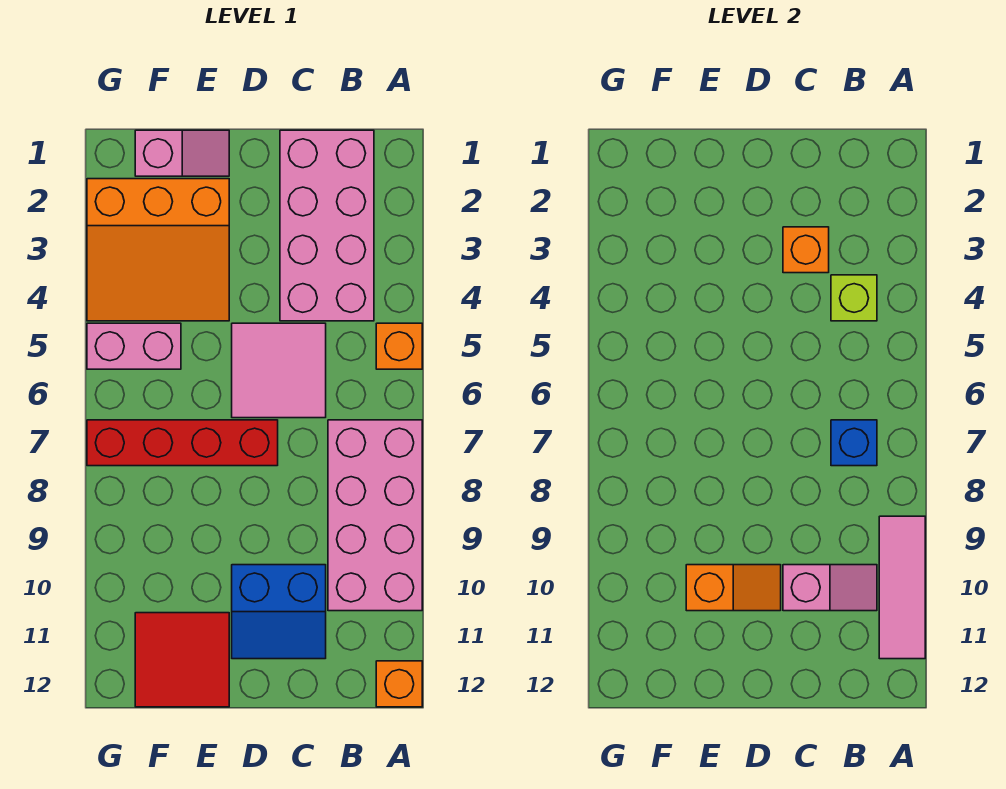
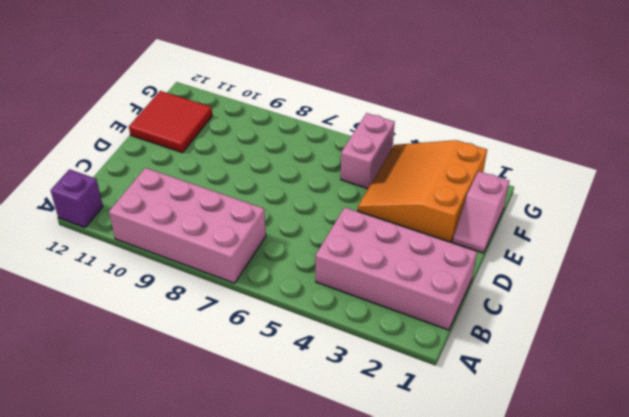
purple brick A12 level 1 -> orange brick A12 level 1
none -> orange brick A5 level 1
none -> pink tile C5:D6 level 1
none -> blue slope C10:D11 level 1 top 10

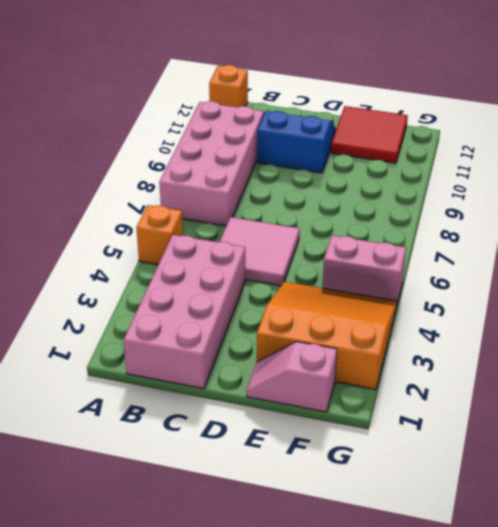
none -> red brick D7:G7 level 1
none -> pink tile A9:A11 level 2
none -> lime brick B4 level 2

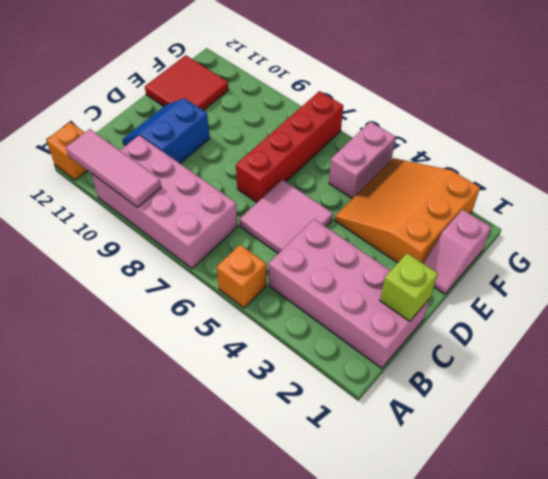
lime brick C1 level 2 -> lime brick B4 level 2
none -> blue brick B7 level 2
none -> pink slope B10:C10 level 2 top C
none -> orange brick C3 level 2

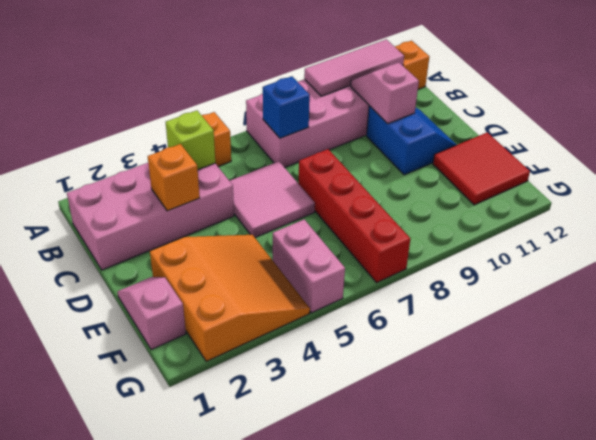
none -> orange slope D10:E10 level 2 top E

